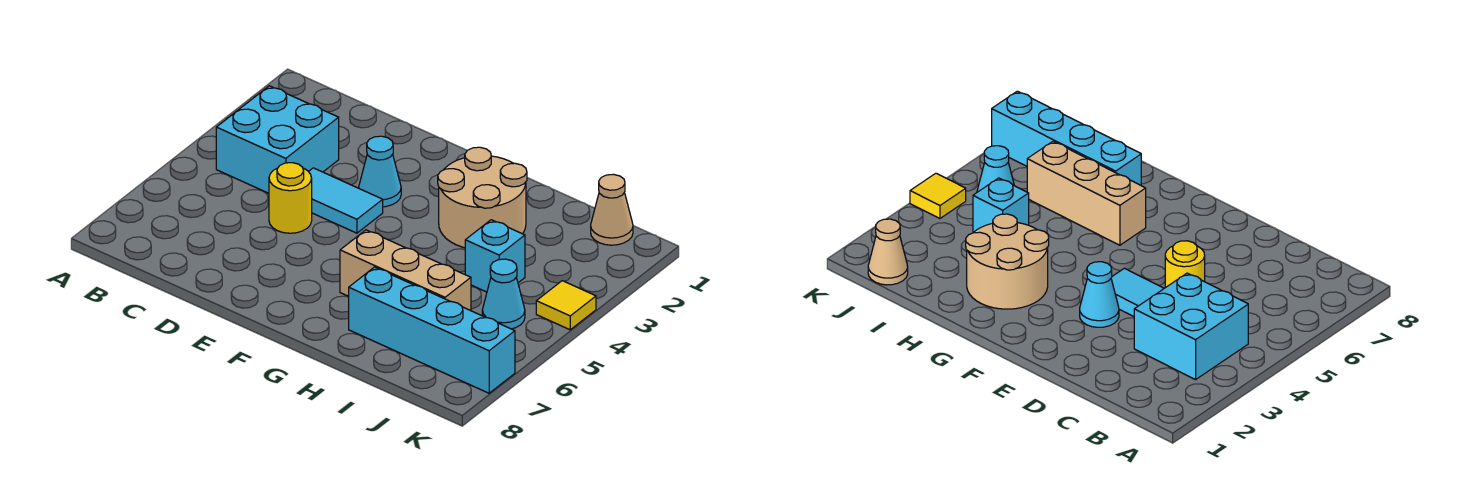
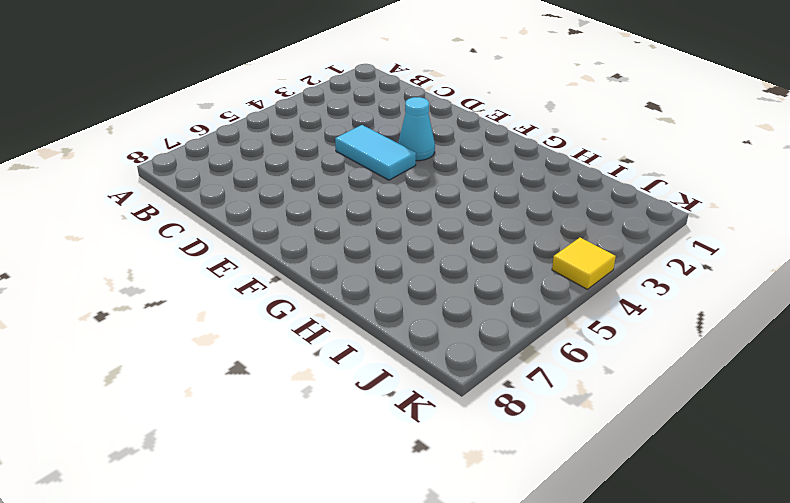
none -> cyan brick B3:C4 level 1
none -> yellow round brick D5 level 1

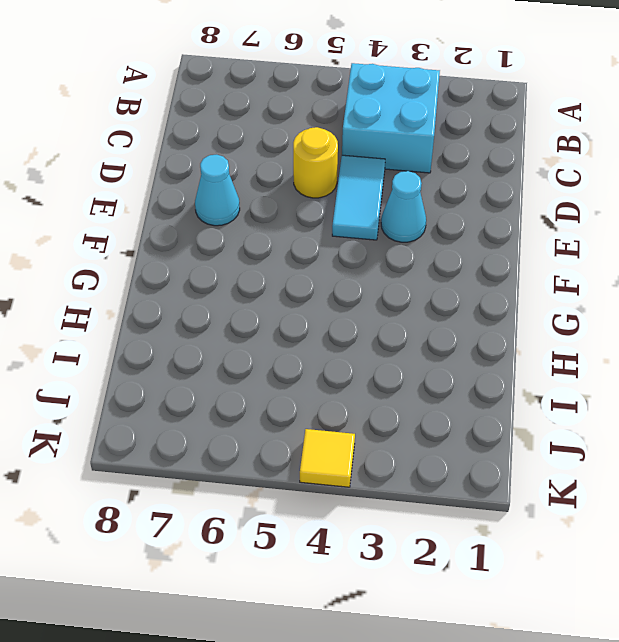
cyan cone E7 level 1 -> cyan cone J5 level 1
none -> tan round brick G2:H3 level 1
none -> tan brick G6:I6 level 1

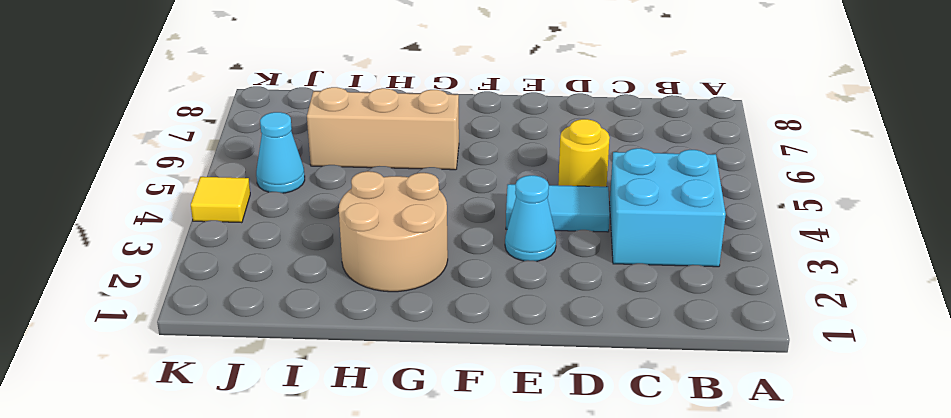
none -> cyan brick H7:K7 level 1
none -> cyan brick I4 level 1

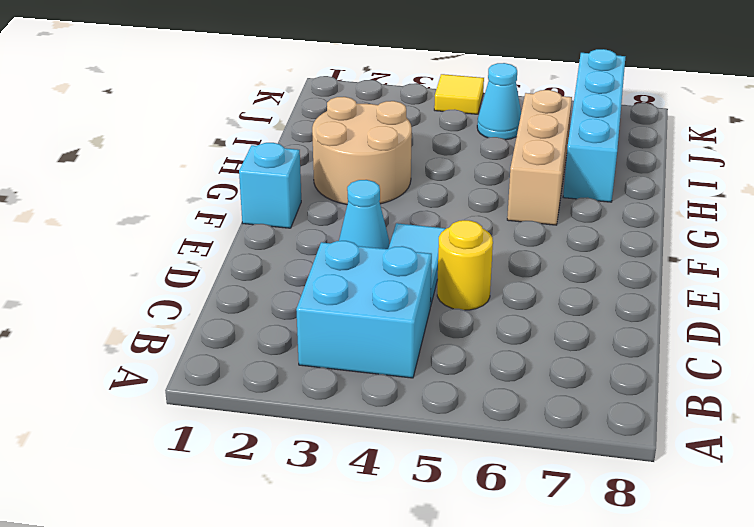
cyan brick F1 level 1 -> cyan brick I4 level 1
none -> tan cone J1 level 1

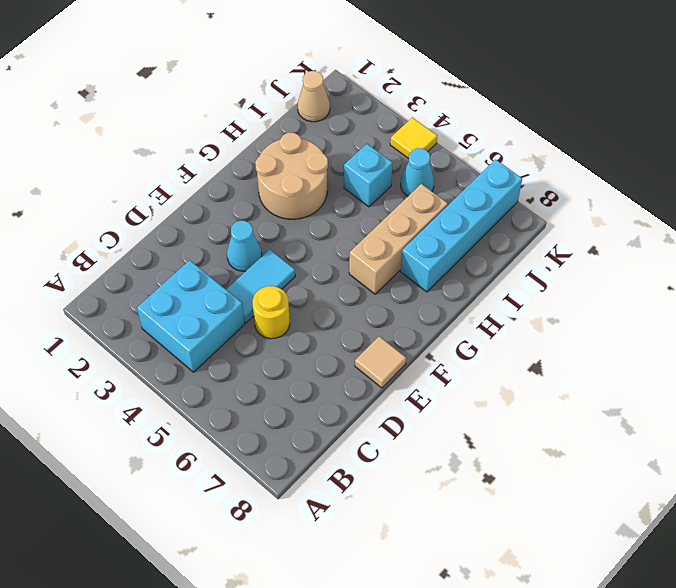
tan tile E8 level 1 -> none

